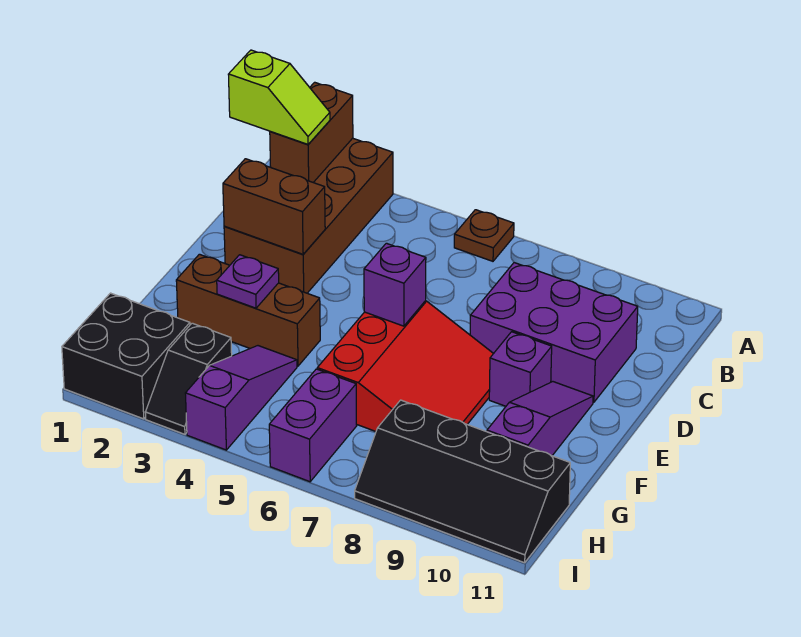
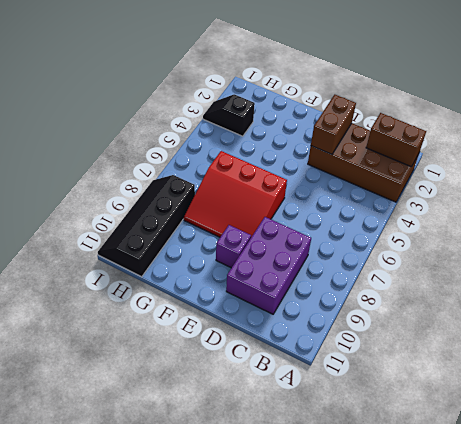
none -> brown plate A6 level 1
none -> purple slope E10:G10 level 1 top G
none -> brown brick F2:F4 level 1

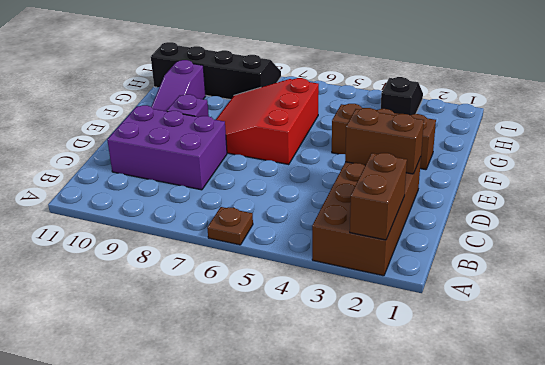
none -> purple slope G4:I4 level 1 top I
none -> black brick H1:I2 level 1
none -> purple brick H6:I6 level 1

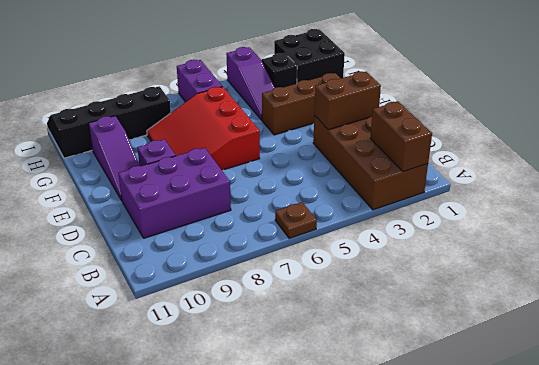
none -> purple brick E6 level 2
none -> purple plate F3 level 2
none -> lime slope B1:B2 level 3 top 1

